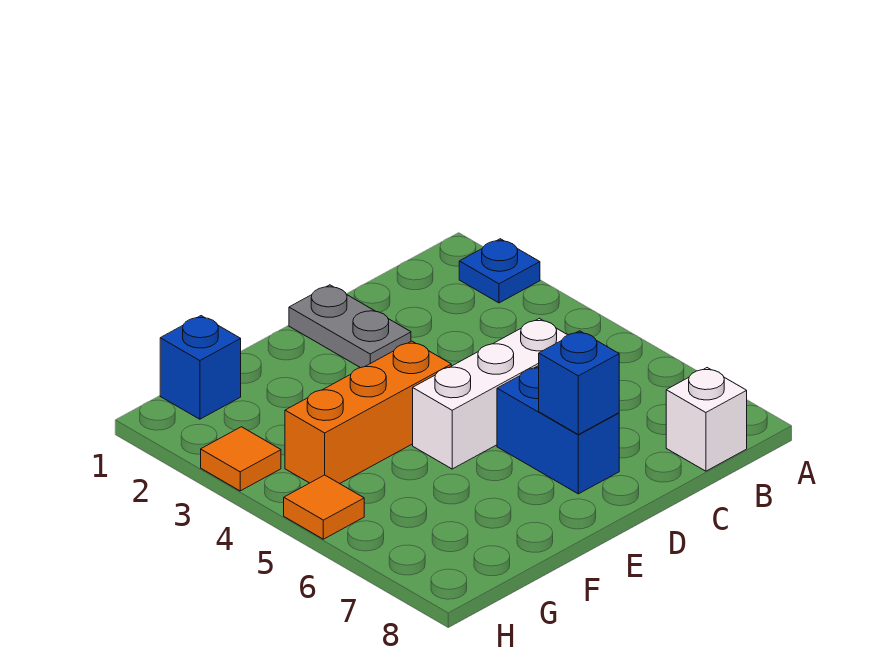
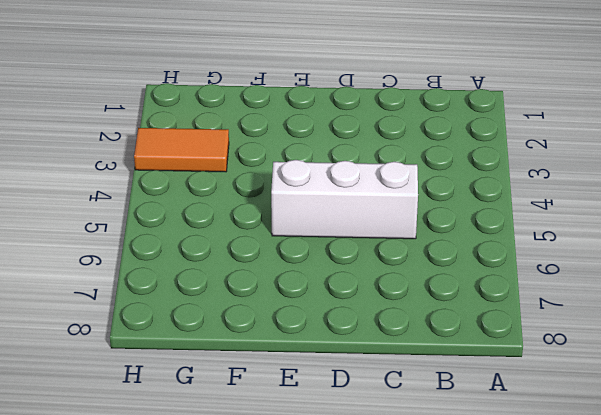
orange tile G3:H3 level 1 -> orange tile H3 level 1
none -> blue plate A2 level 1
none -> white brick B8 level 1

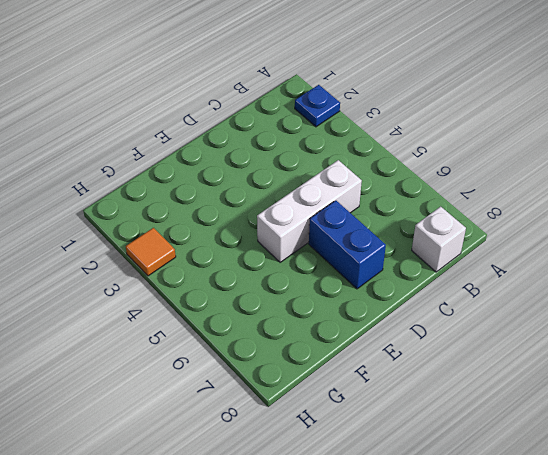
none -> grey plate D1:D2 level 1
none -> orange brick E4:G4 level 1

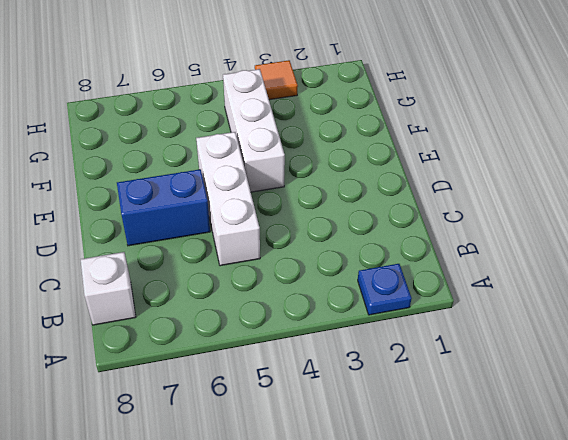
white brick E4:G4 level 1 -> orange brick E4:G4 level 1
none -> grey plate D1:D2 level 1
none -> blue brick G1 level 1

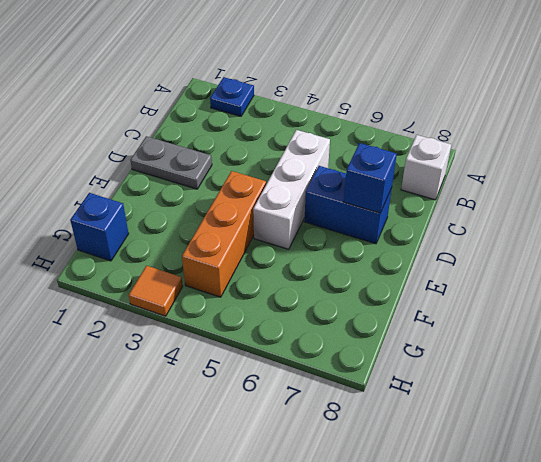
none -> orange tile H5 level 1

